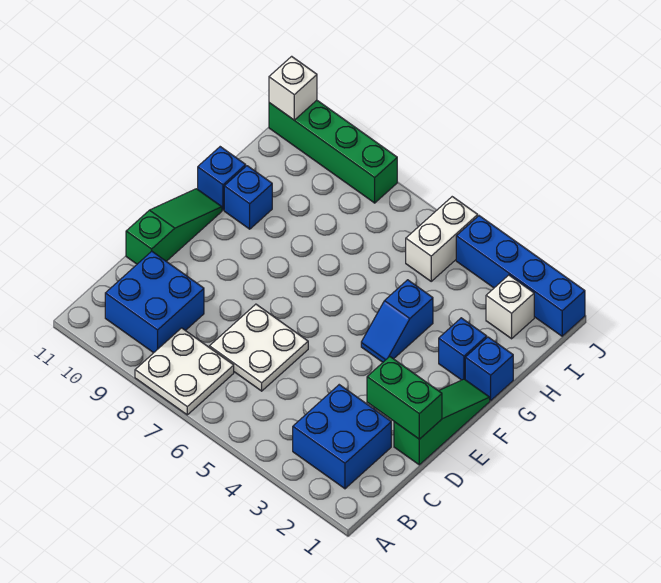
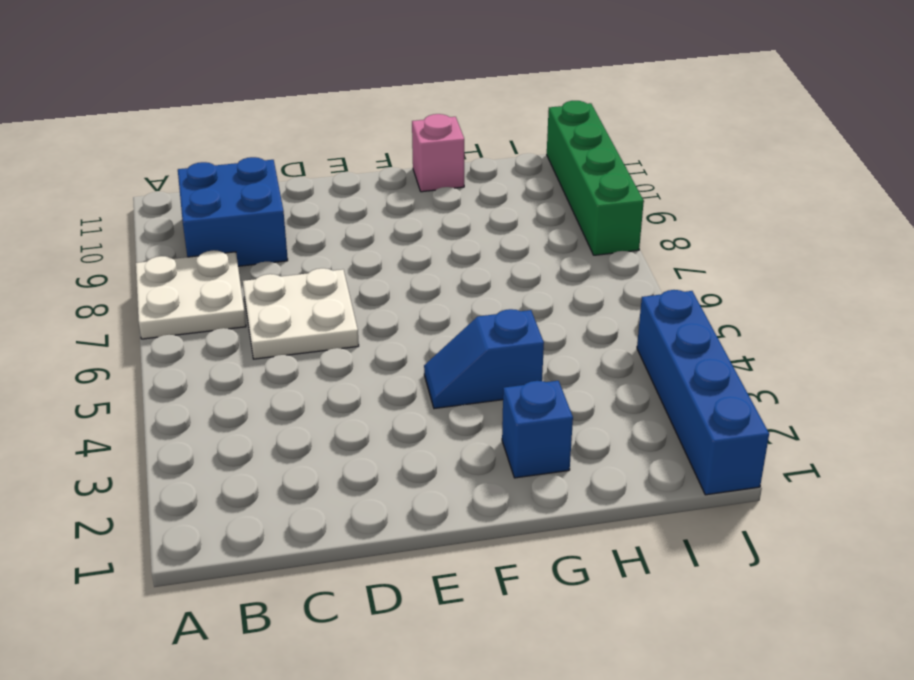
pink brick G11 level 1 -> blue brick G11 level 1
none -> blue brick B2:C3 level 1
none -> green slope D1:F1 level 1 top D
none -> green slope D11:F11 level 1 top D

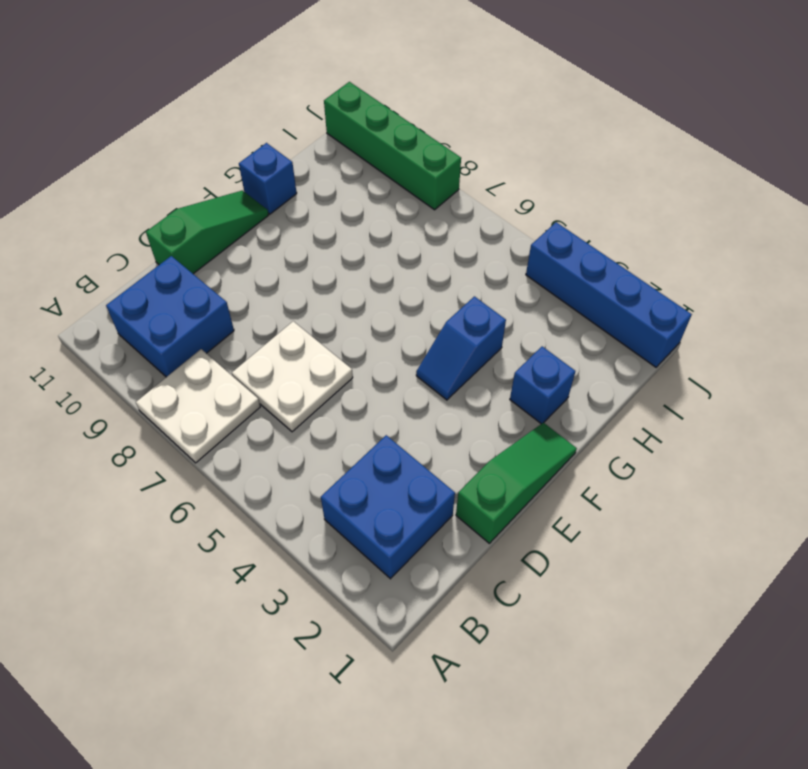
none -> blue brick G1 level 1
none -> blue brick G10 level 1
none -> white brick I2 level 1

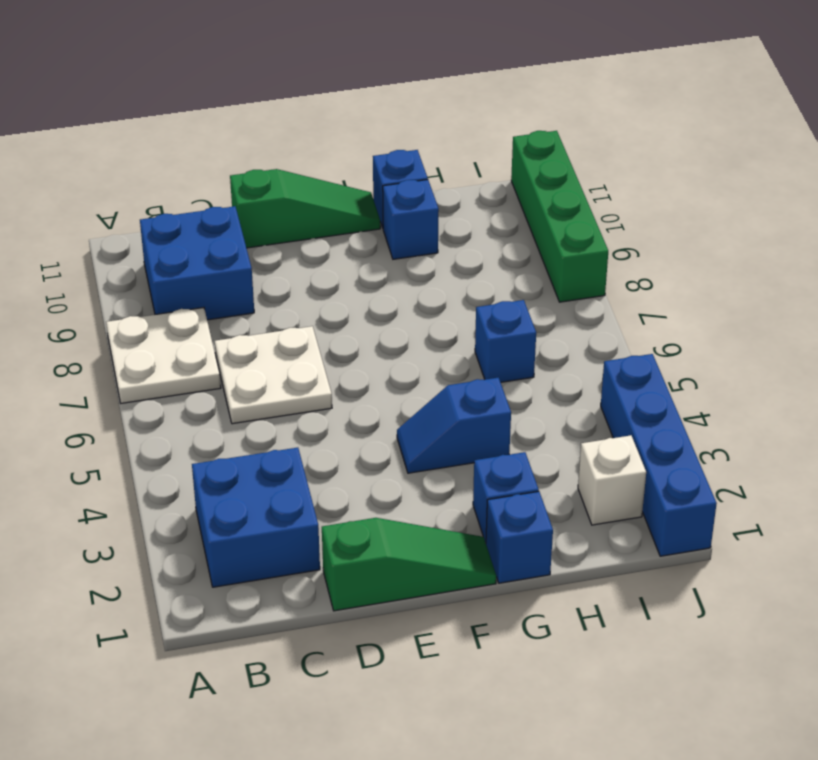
blue brick H6 level 1 -> none
none -> white brick I5:J5 level 1
none -> green brick D1:D2 level 2
none -> white brick J11 level 2

